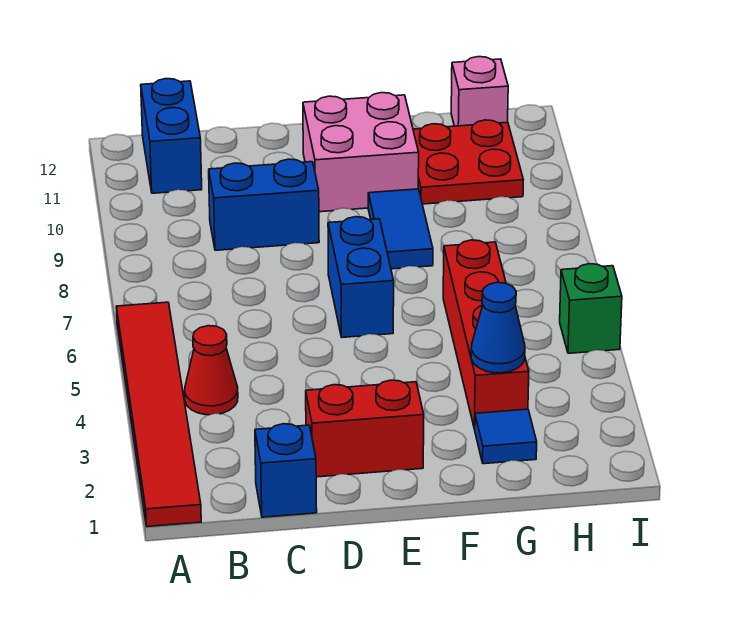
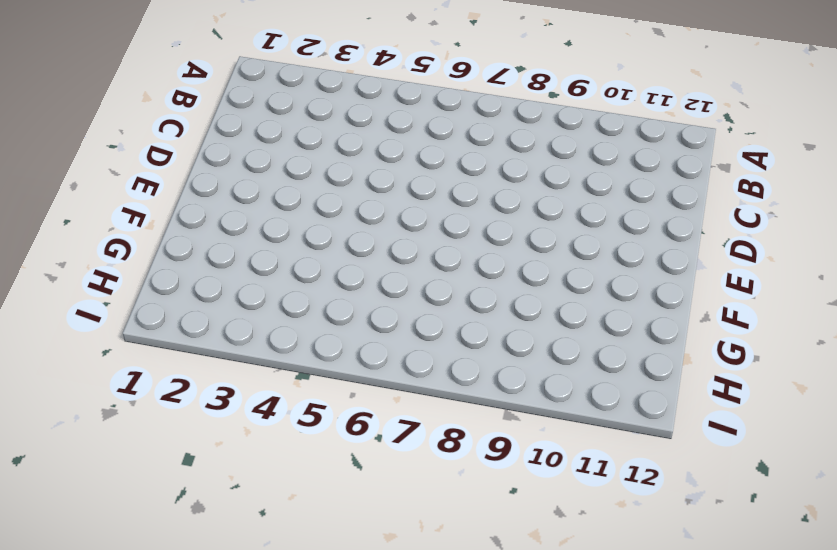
none -> red tile A1:A6 level 1
none -> red cone B4 level 1
none -> blue brick B11:B12 level 1

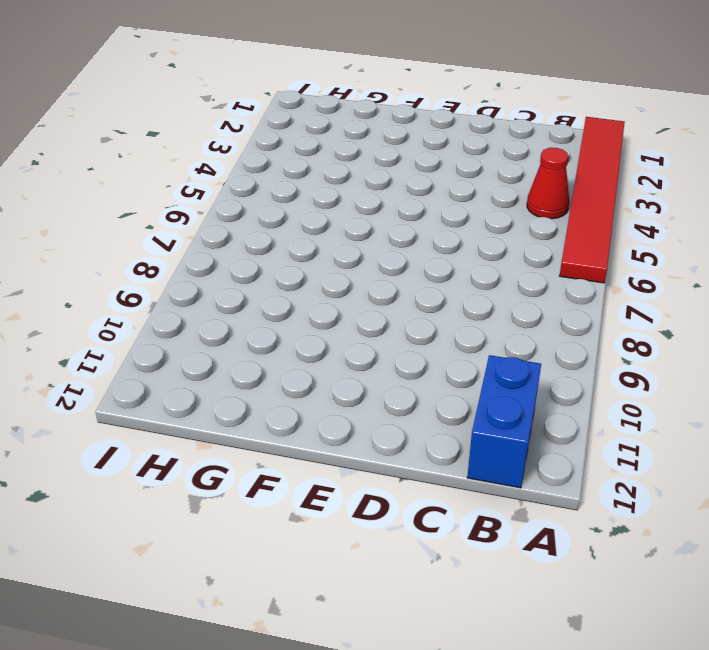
none -> blue brick C1 level 1
none -> blue brick C9:D9 level 1
none -> red brick D2:E2 level 1

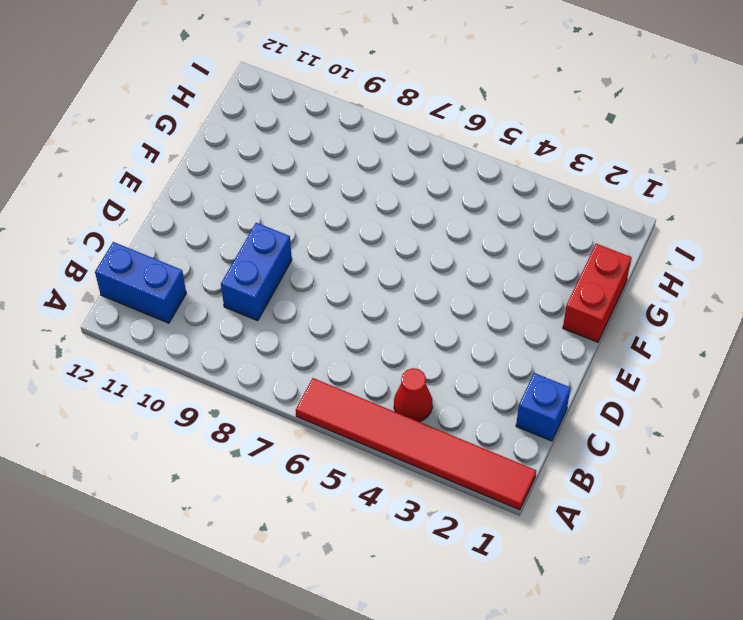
red brick F1:G1 level 1 -> red brick D2:E2 level 1
none -> blue brick E6:E7 level 1
none -> pink brick E10:F11 level 1
none -> blue tile F8:F9 level 1

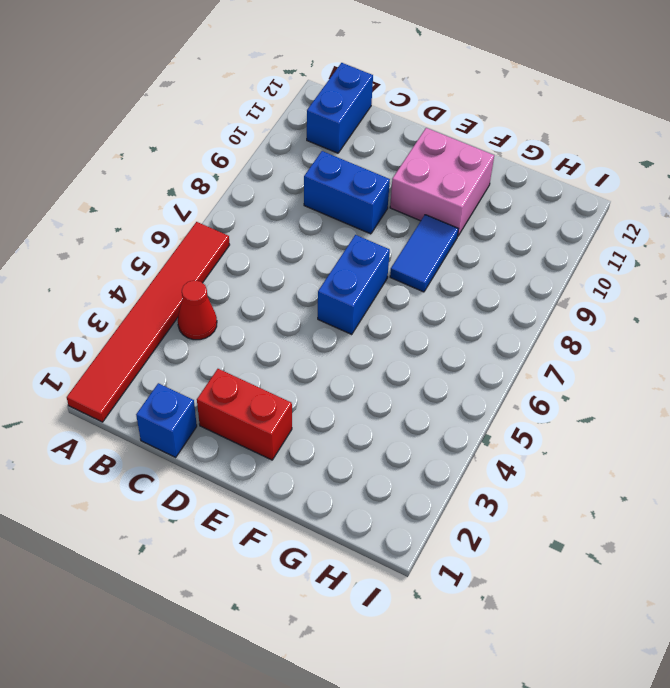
none -> blue tile G2 level 1
none -> red brick G3:G6 level 1
none -> red plate G10:H11 level 1

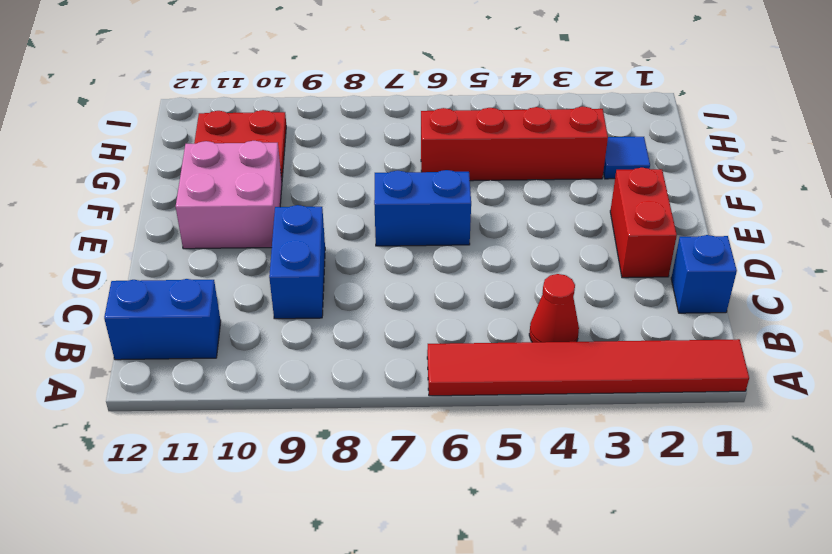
none -> blue tile F8:F9 level 1
none -> pink brick H12 level 1
none -> green brick I5 level 1

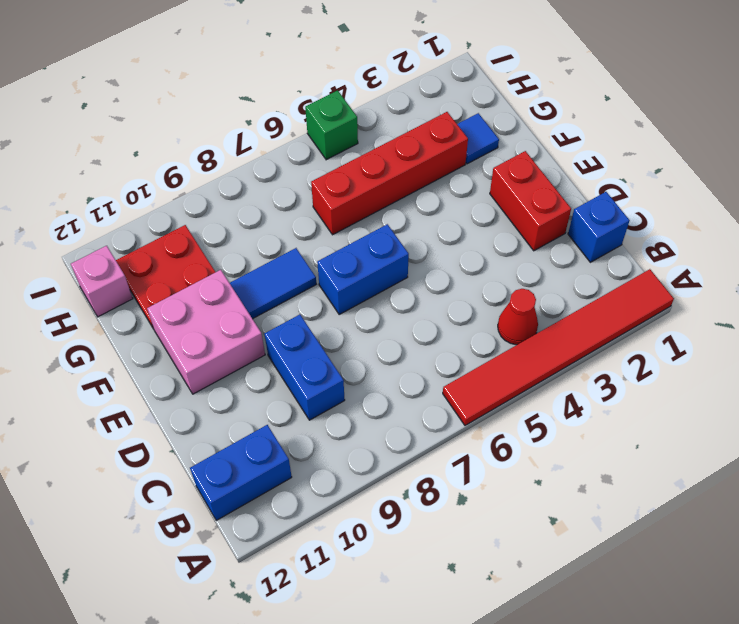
none -> blue cone G3 level 2

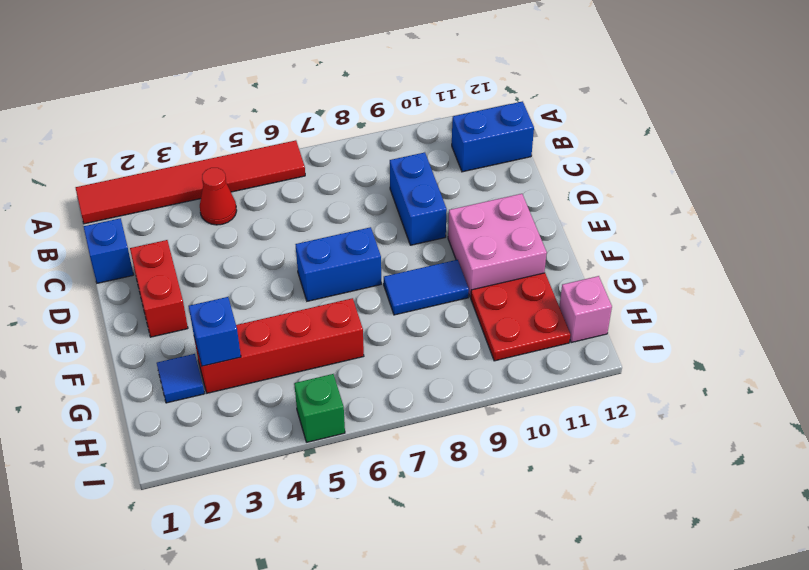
blue brick G3 level 2 -> blue cone G3 level 2

